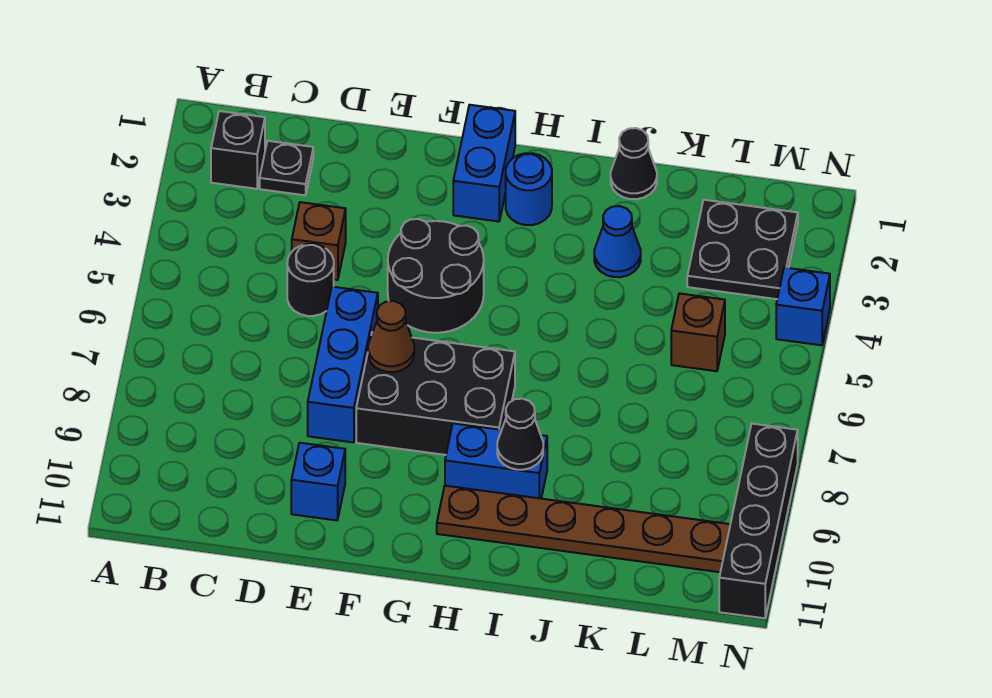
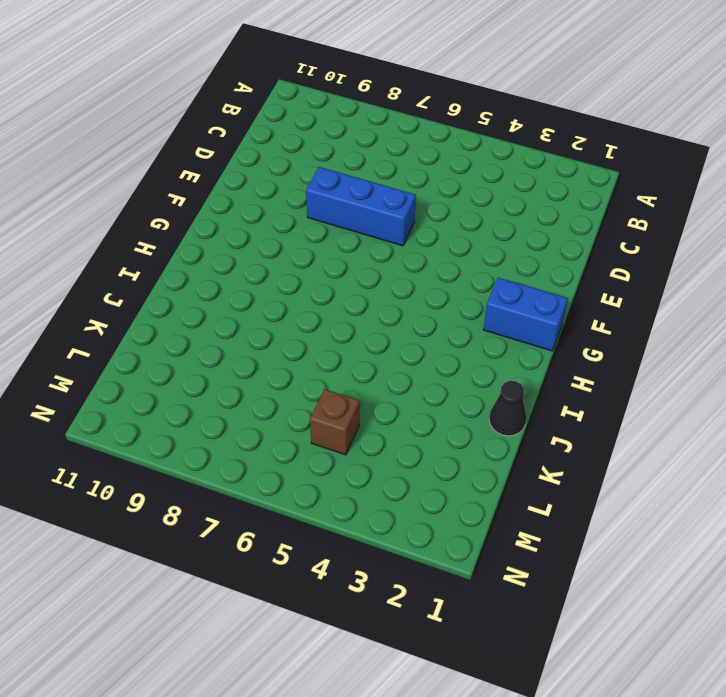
none -> black brick B2 level 1
none -> black plate C2 level 1
none -> brown brick D4 level 1

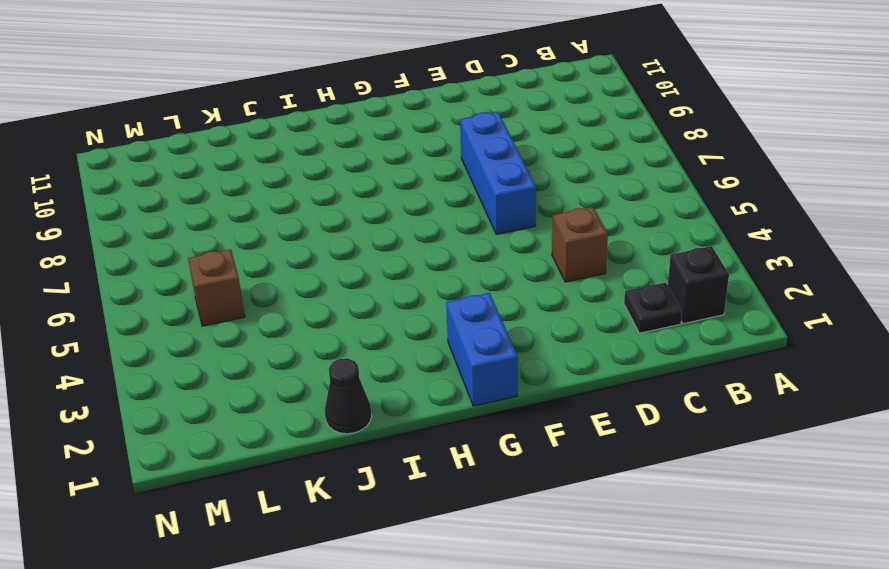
none -> black round brick D5 level 1
none -> blue brick E10 level 1
none -> black round brick F4:G5 level 1

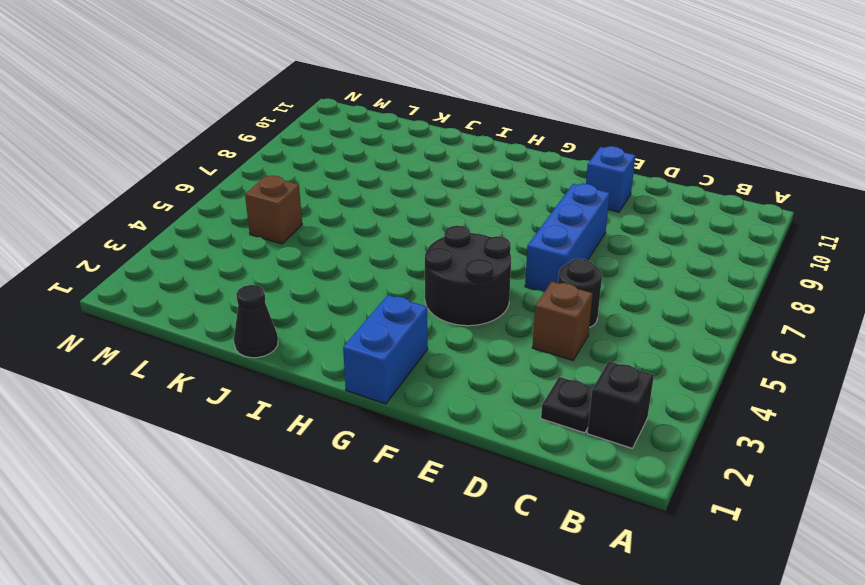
none -> black brick F7:H8 level 1
none -> blue round brick H2 level 1
none -> blue brick H9:I9 level 1

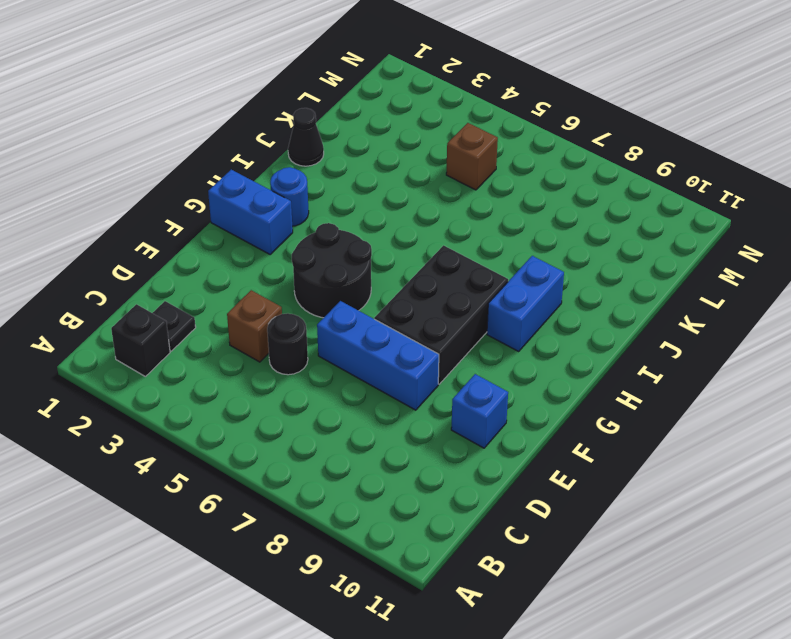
none -> brown plate H10:M10 level 1
none -> blue cone J3 level 1
none -> black plate L2:M3 level 1

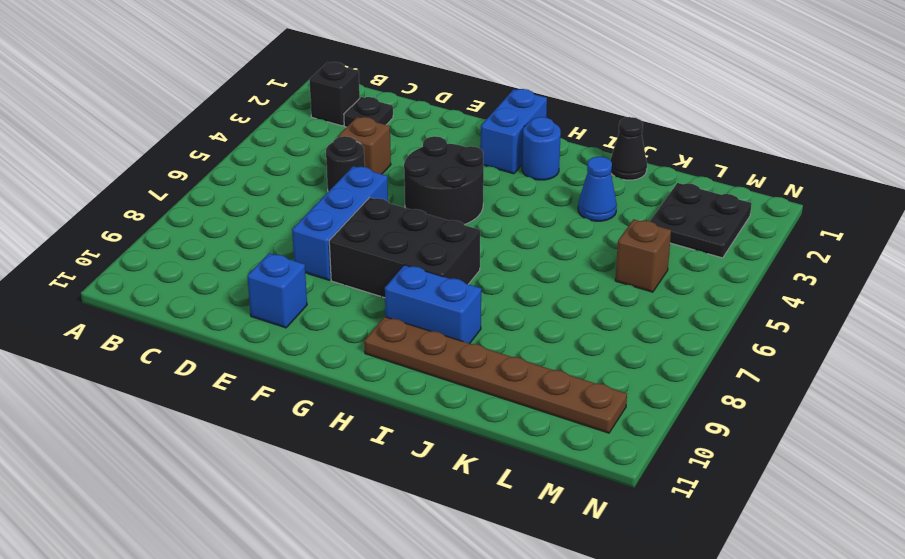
none -> blue brick N4 level 1
none -> black brick N8:N11 level 1
none -> brown cone F7 level 2

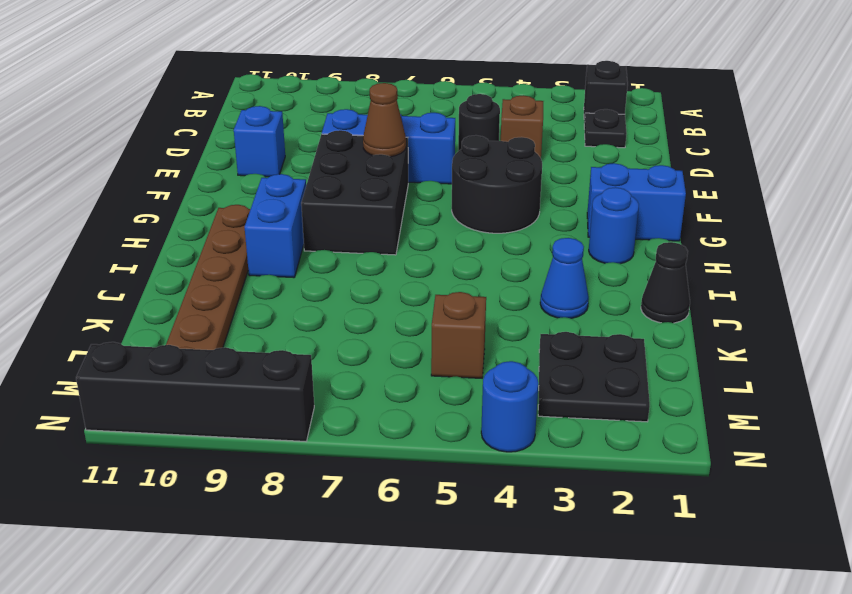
blue round brick N4 level 1 -> blue brick N4 level 1
none -> black cone I9 level 2

